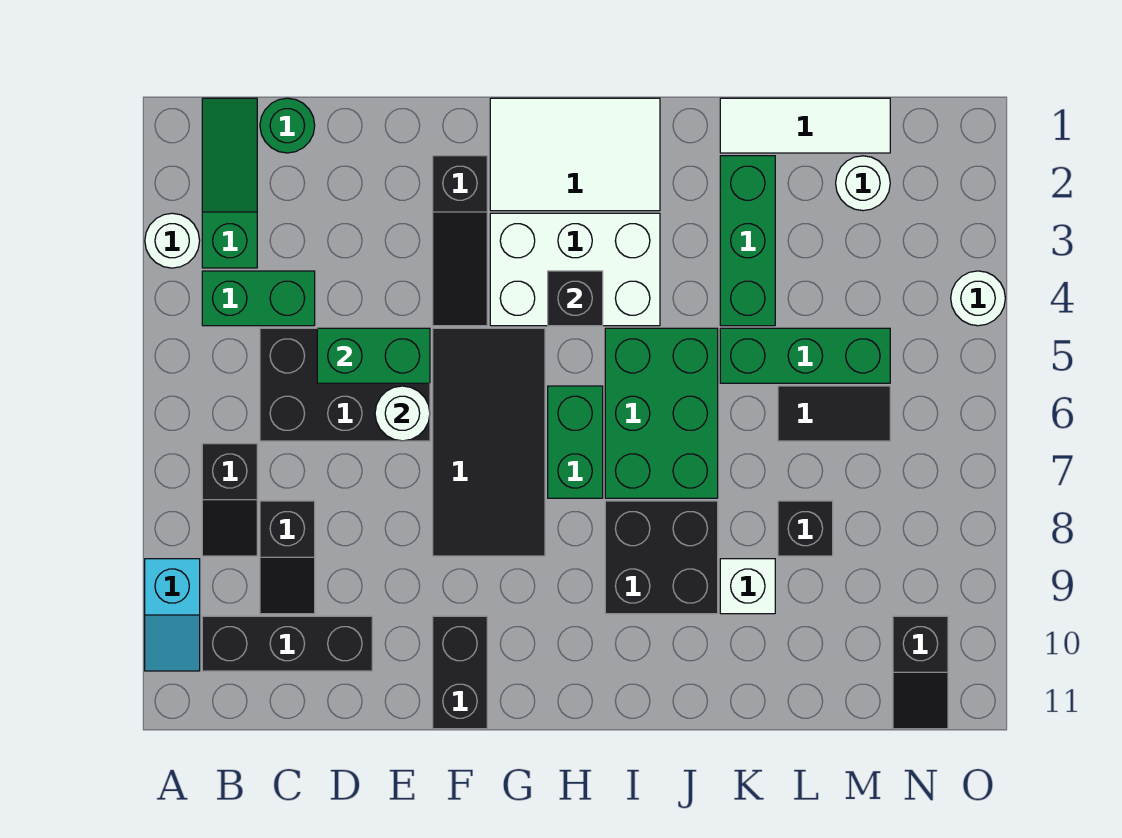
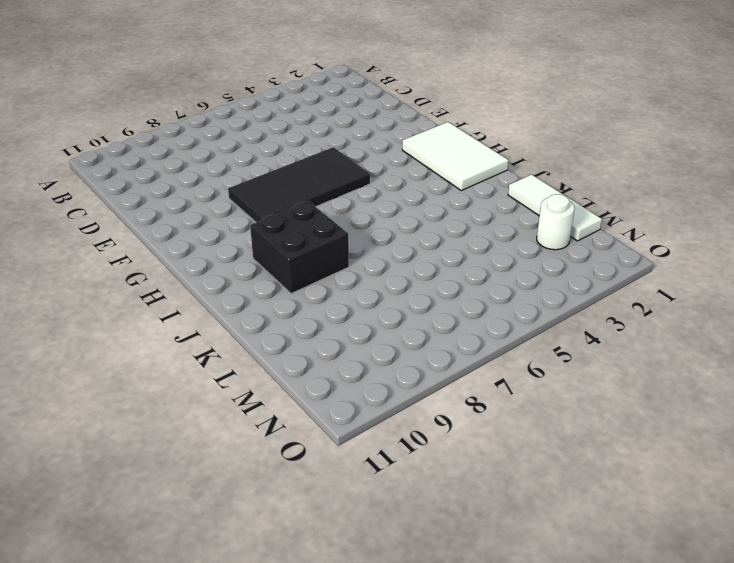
none -> white round brick A3 level 1
none -> cyan slope A9:A10 level 1 top 9
none -> green slope B1:B3 level 1 top 3

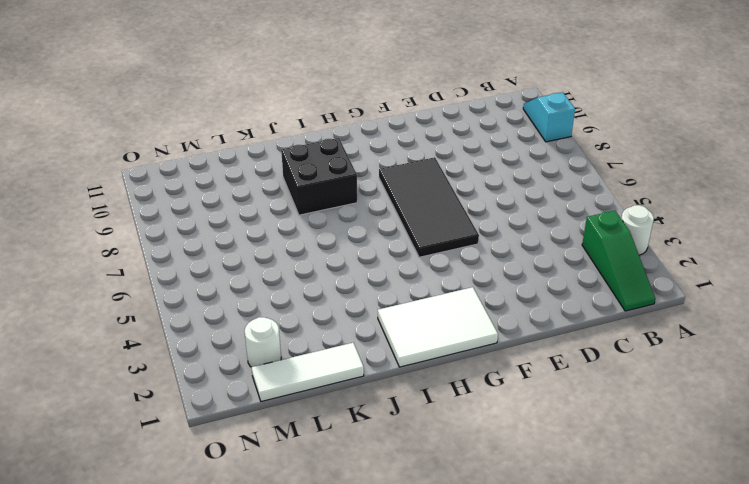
none -> green brick B4:C4 level 1
none -> black slope B7:B8 level 1 top 7
none -> black brick B10:D10 level 1

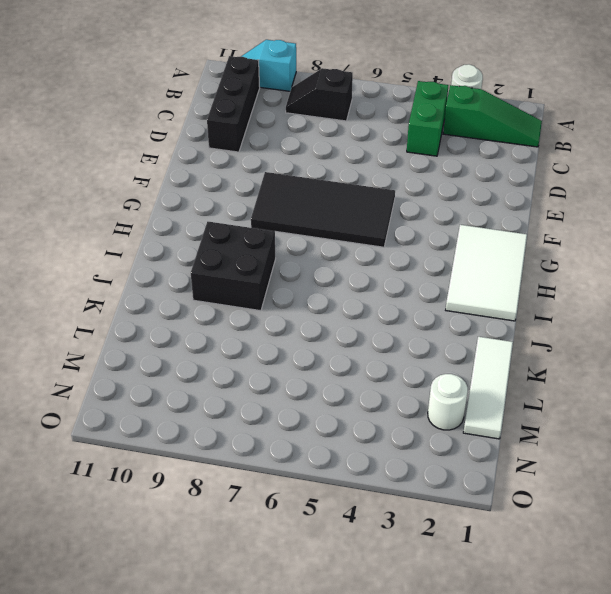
none -> green round brick C1 level 1
none -> black brick C5:E6 level 1
none -> black slope C8:C9 level 1 top 8

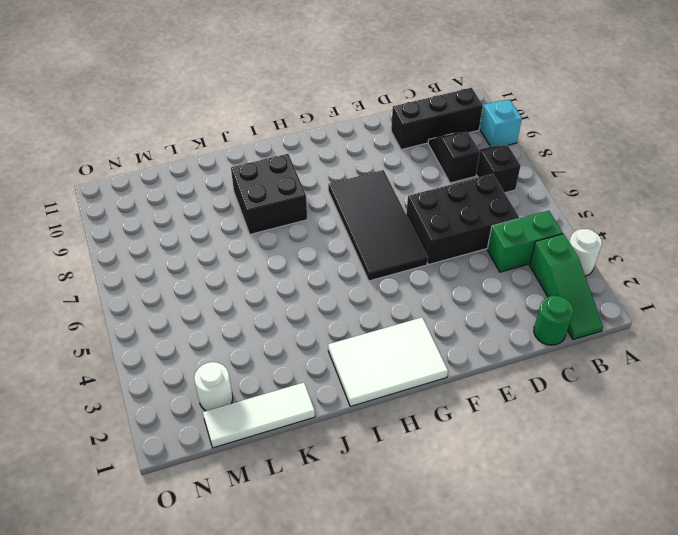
none -> black slope F2:F4 level 1 top 2
none -> black brick F10:F11 level 1
none -> white brick G3:I4 level 1

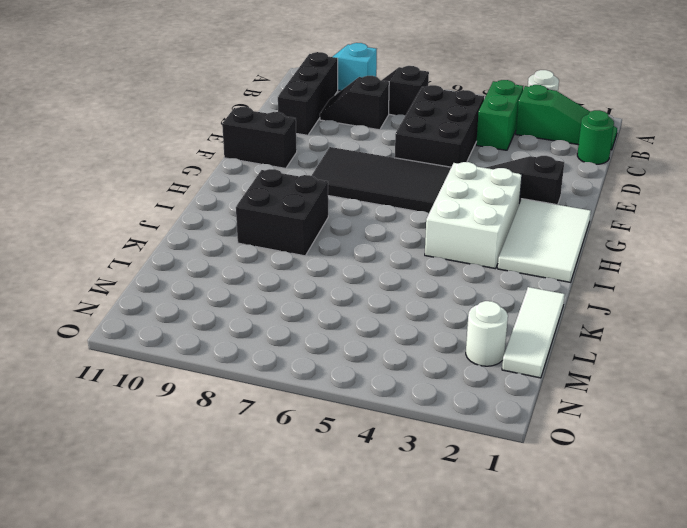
none -> green brick H6:H7 level 1
none -> green brick I5:J7 level 1
none -> green brick K2:K4 level 1

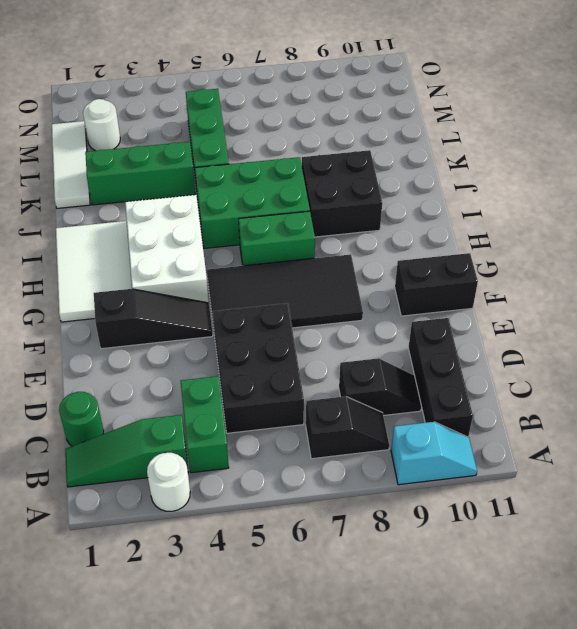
none -> white brick K9 level 1
none -> black tile L6:M6 level 1
none -> black brick L8 level 1

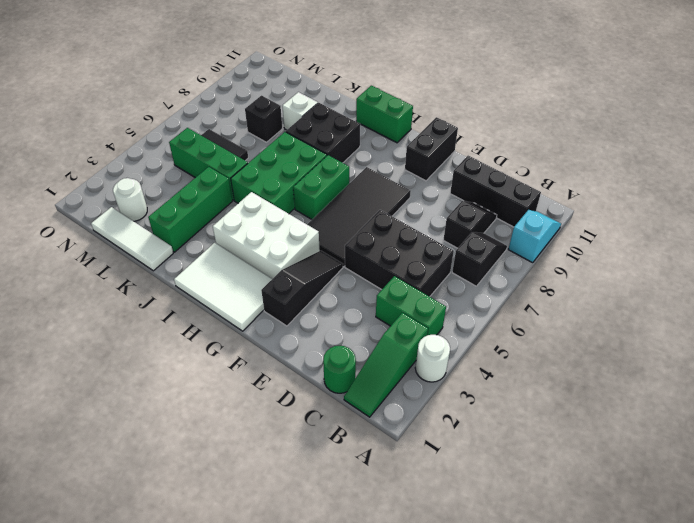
green brick H11:I11 level 1 -> green brick D5:E5 level 2
none -> black slope N10:N11 level 1 top 10
none -> white round brick O4 level 1
none -> white round brick E6 level 2

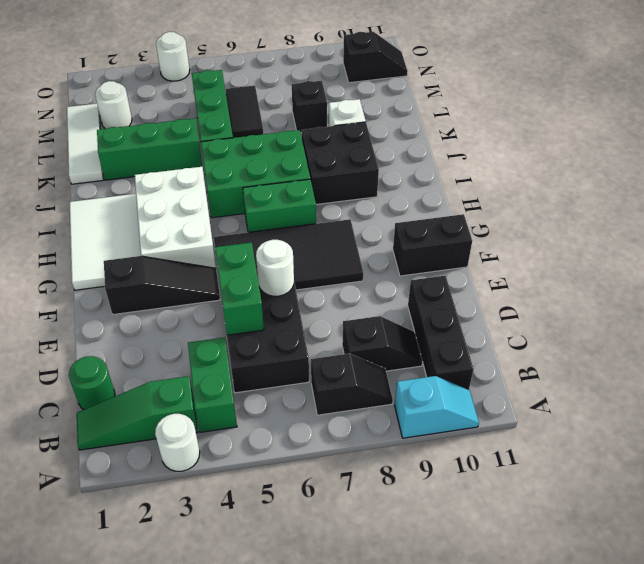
none -> black brick H4 level 2

